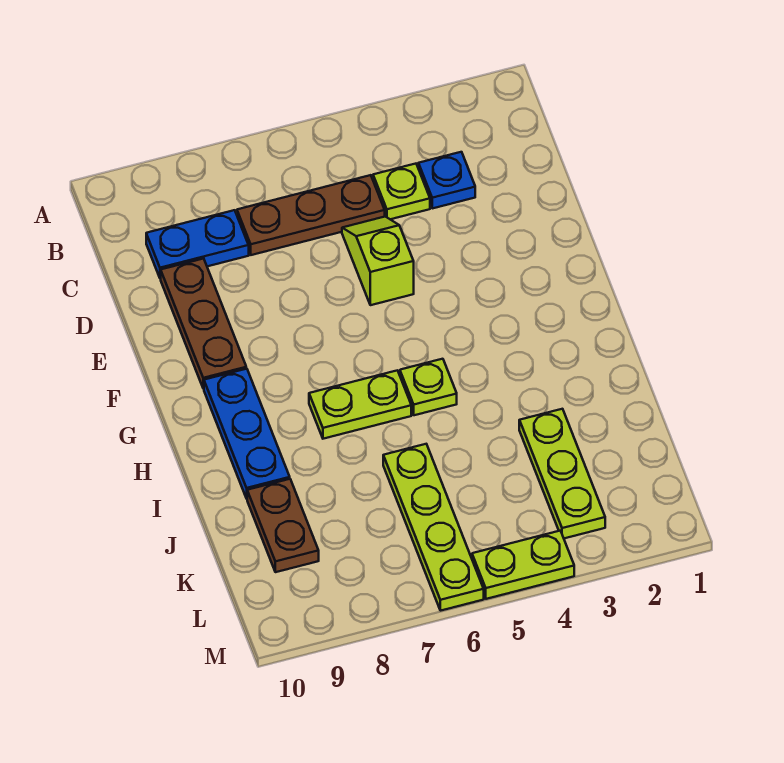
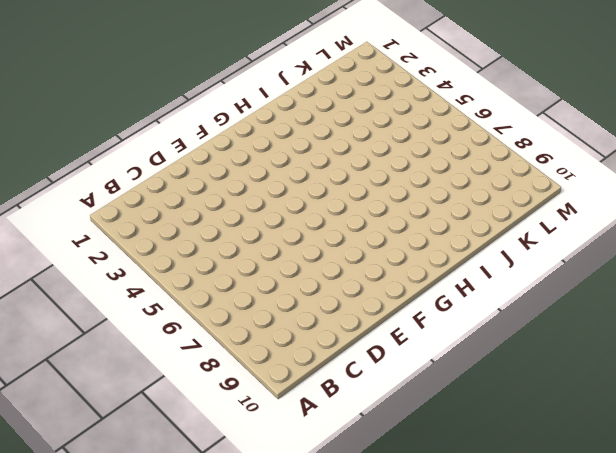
none -> blue plate C3 level 1
none -> lime plate C4 level 1
none -> brown plate C5:C7 level 1

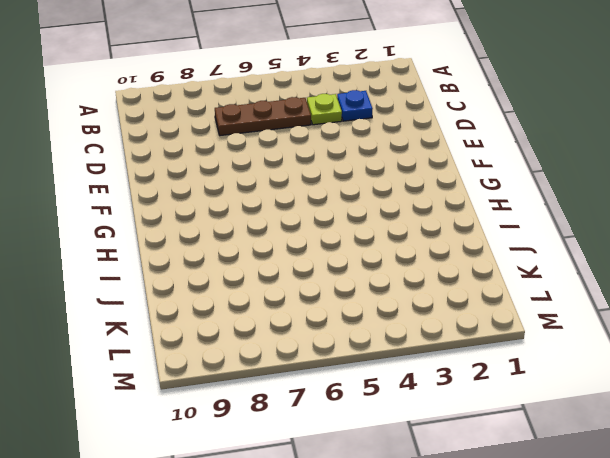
none -> blue plate C8:C9 level 1
none -> lime slope D5:E5 level 1 top E
none -> brown plate D9:F9 level 1

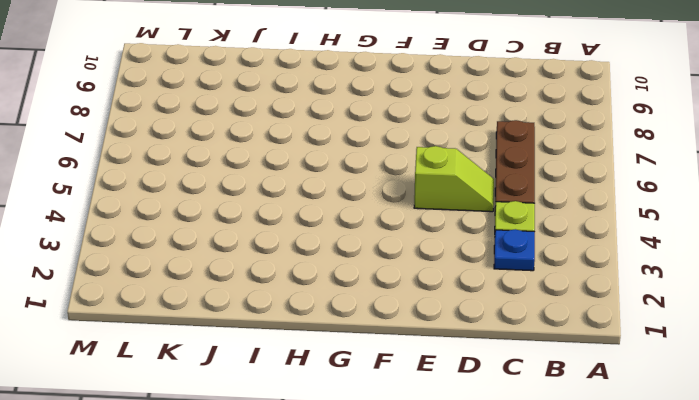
none -> blue plate C8:C9 level 1
none -> brown plate D9:F9 level 1
none -> blue plate G9:I9 level 1

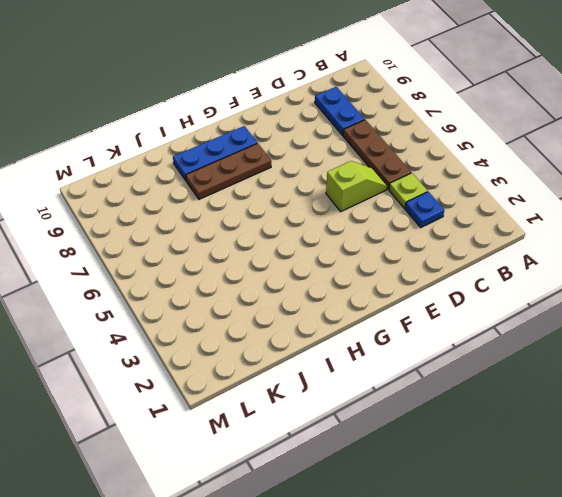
brown plate G8:I8 level 1 -> brown plate D9:F9 level 1
none -> lime plate H5 level 1
none -> lime plate H6:H7 level 1
none -> lime plate J3:L3 level 1

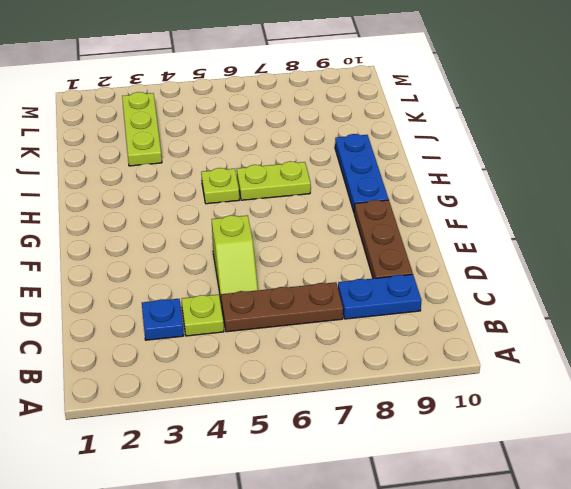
none -> lime plate J6:M6 level 1
none -> brown plate J9:K9 level 1
none -> lime plate M4:M5 level 1

